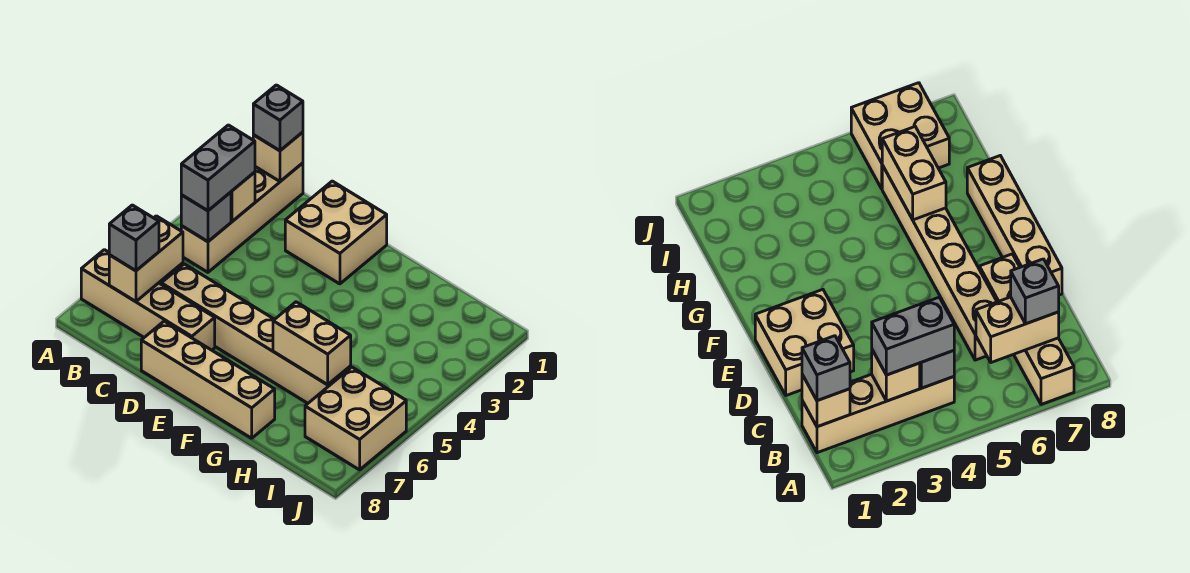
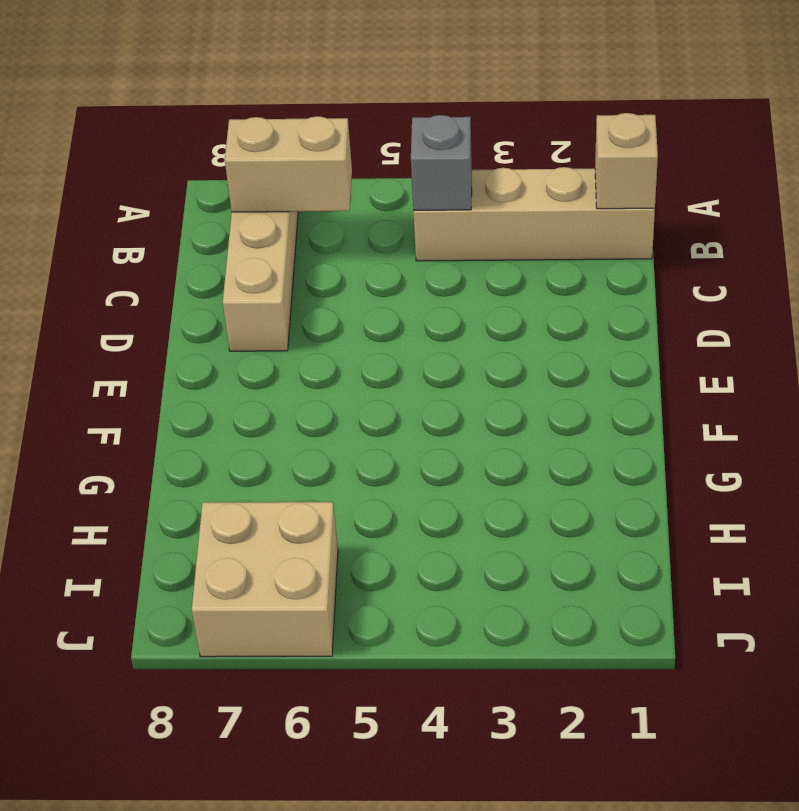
none -> tan brick C6:H6 level 1
none -> tan brick D1:E2 level 1
none -> tan brick D8:G8 level 1

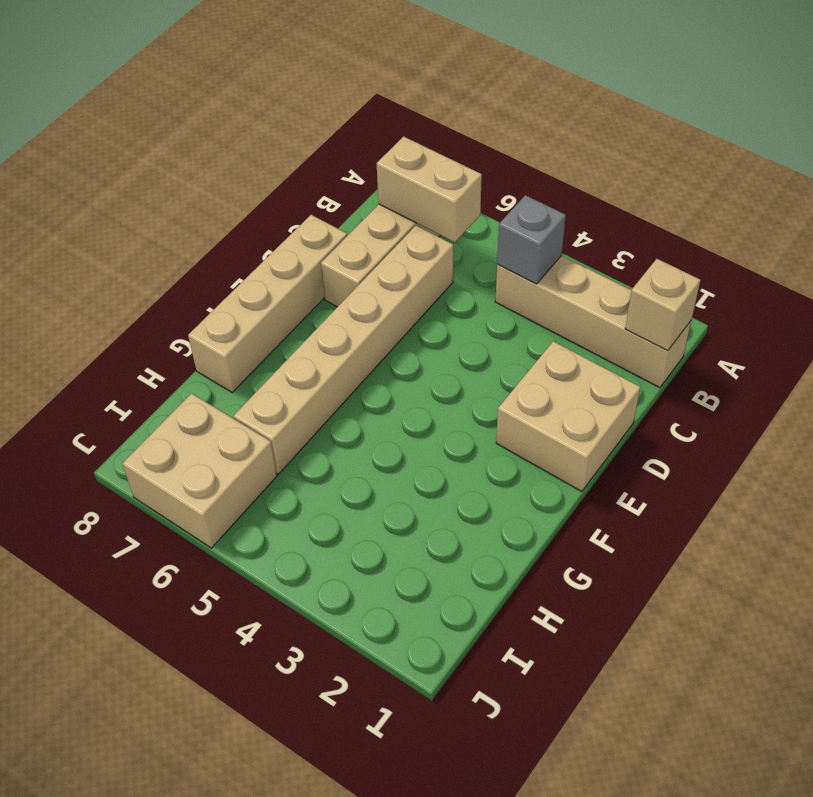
none -> tan brick B3 level 2
none -> tan brick G6:H6 level 2
none -> grey brick B1 level 3

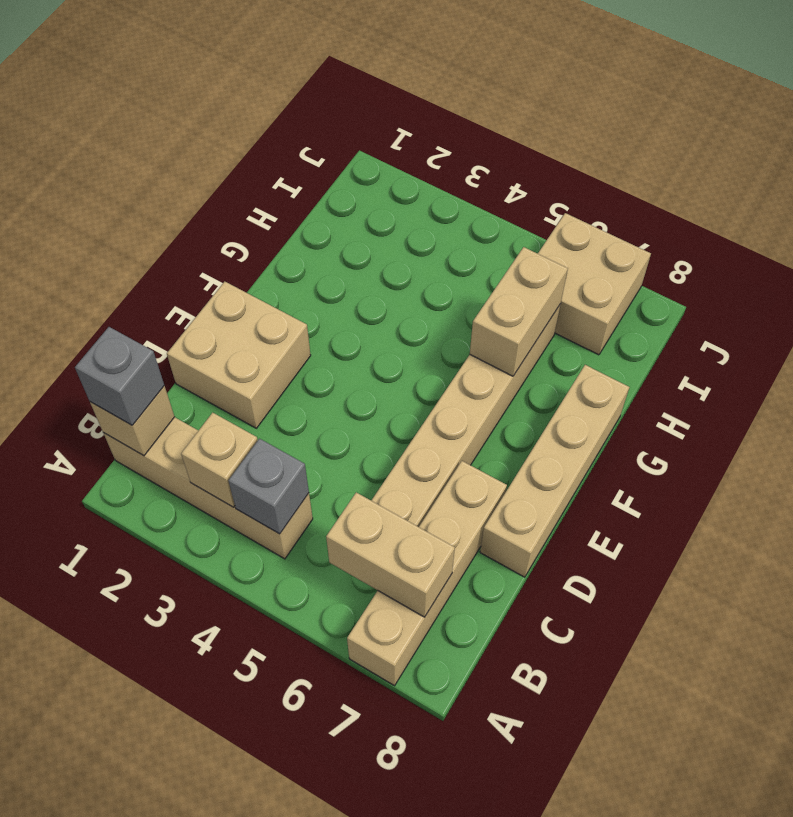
none -> grey brick B3:B4 level 3
none -> grey brick B7 level 3

